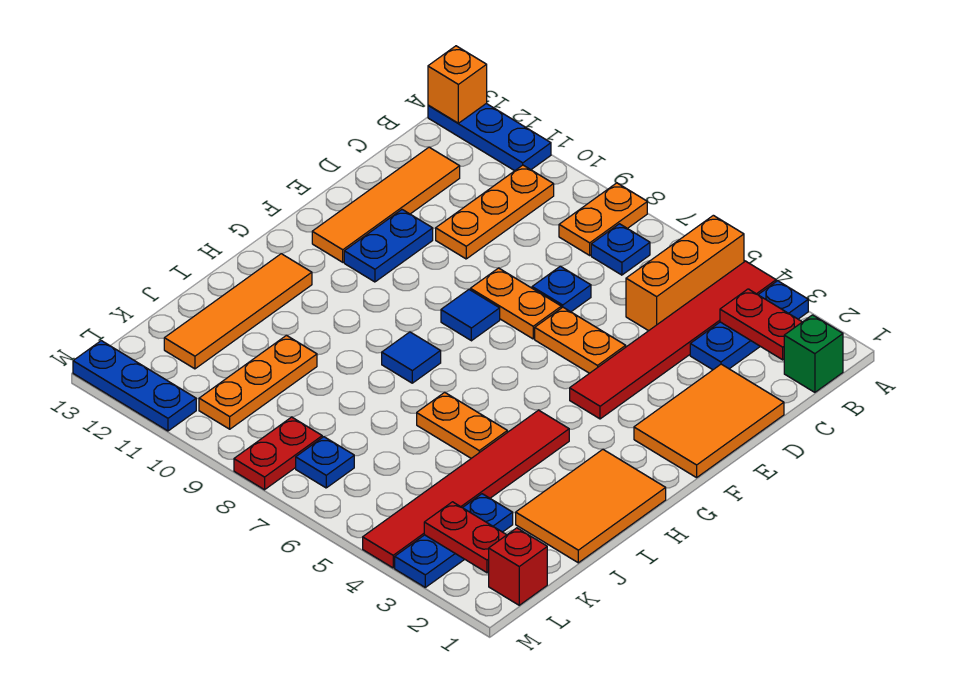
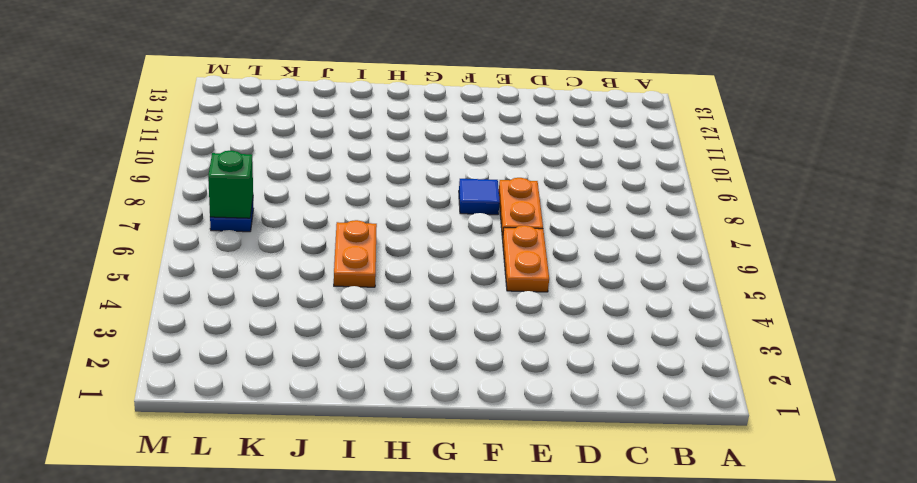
green brick L7 level 2 -> green brick B1 level 1
none -> blue plate A3:C3 level 1
none -> red tile A4:F4 level 1
none -> orange brick A5:C5 level 1

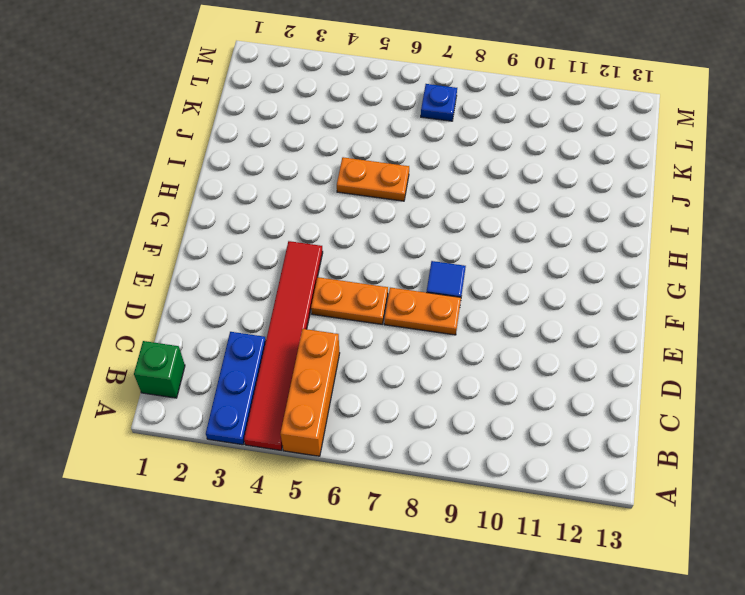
none -> orange plate A8:B8 level 1
none -> blue plate A11:A13 level 1
none -> blue plate B7 level 1

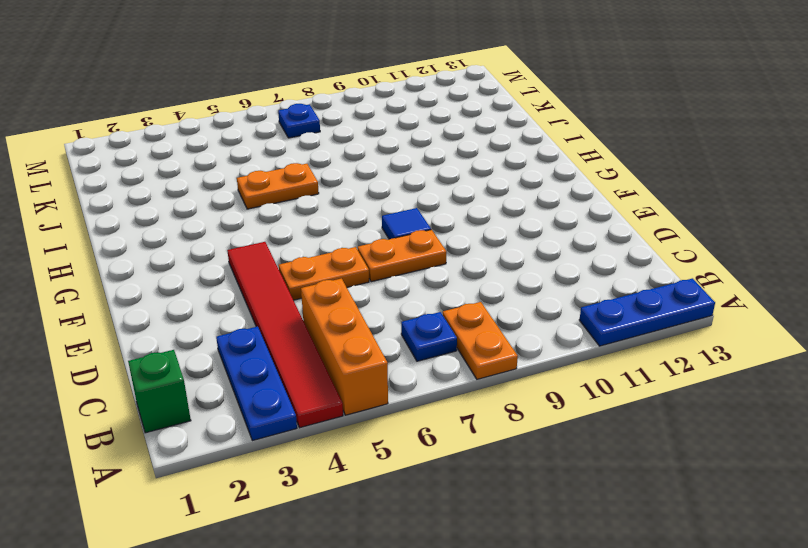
none -> orange plate B10:D10 level 1
none -> orange tile C12:F12 level 1
none -> orange tile D1:F2 level 1

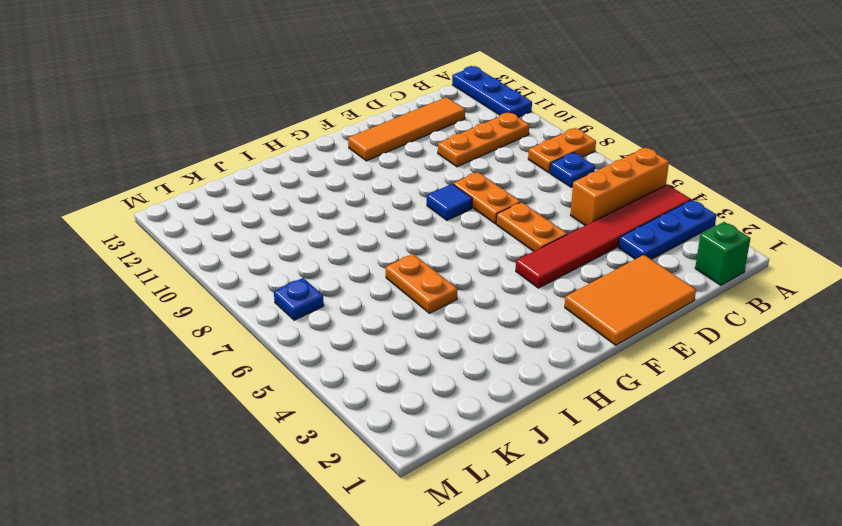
none -> blue plate D7 level 1
none -> blue plate E11:F11 level 1
none -> orange tile H1:J2 level 1

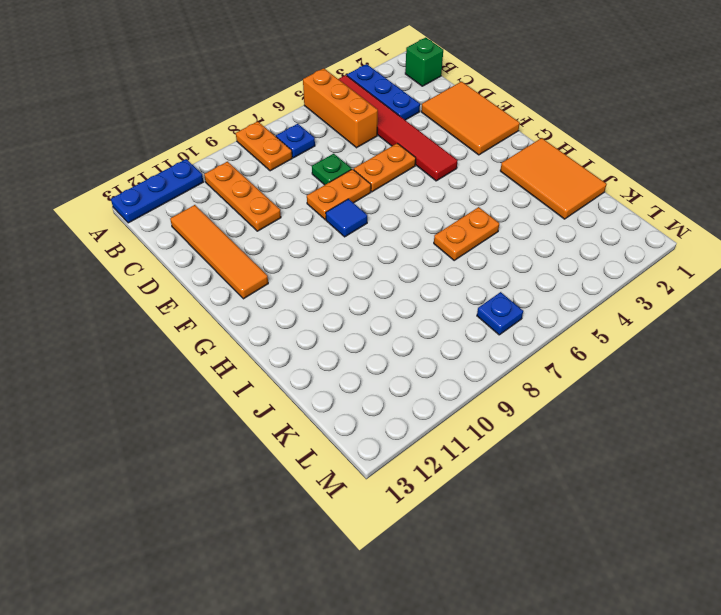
green plate D7 level 1 -> blue plate D7 level 1
none -> blue plate E11:F11 level 1
none -> red tile H4:M4 level 1
none -> blue tile H8 level 1

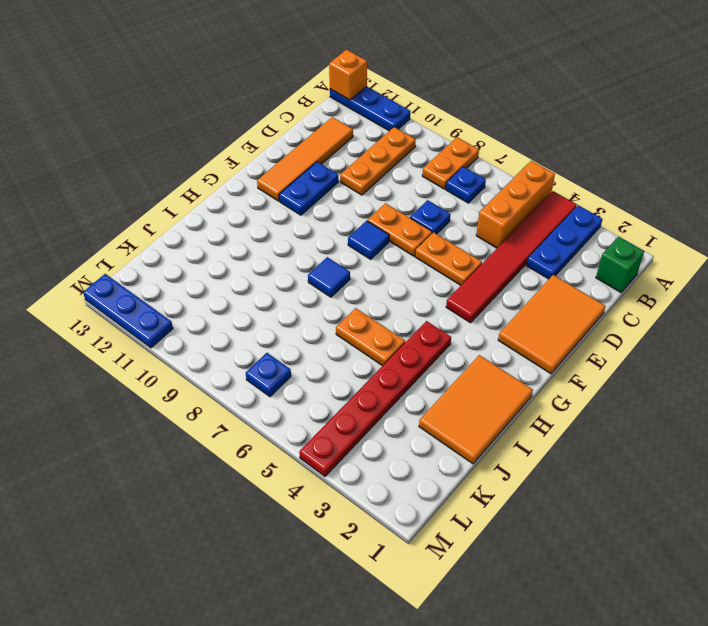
red plate H4:M4 level 1 -> red tile H4:M4 level 1
none -> orange tile H12:K12 level 1
none -> orange plate J10:L10 level 1
none -> blue plate K3:M3 level 1

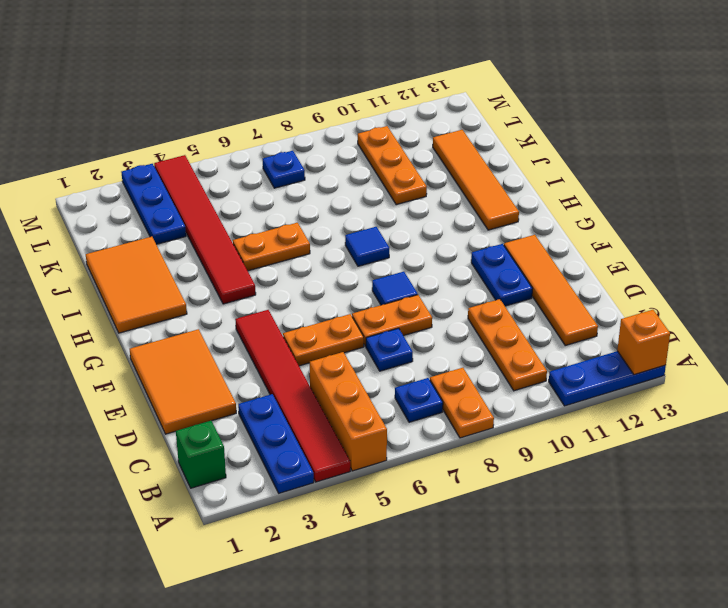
none -> red brick L1 level 1
none -> red plate L8:M8 level 1
none -> blue plate M11:M13 level 1

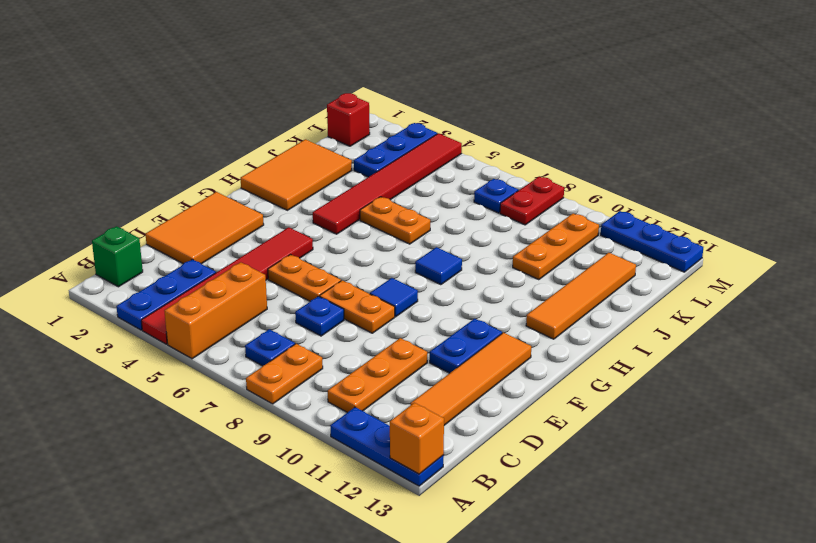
none -> red plate B2:B3 level 2
none -> red plate L2:L3 level 2

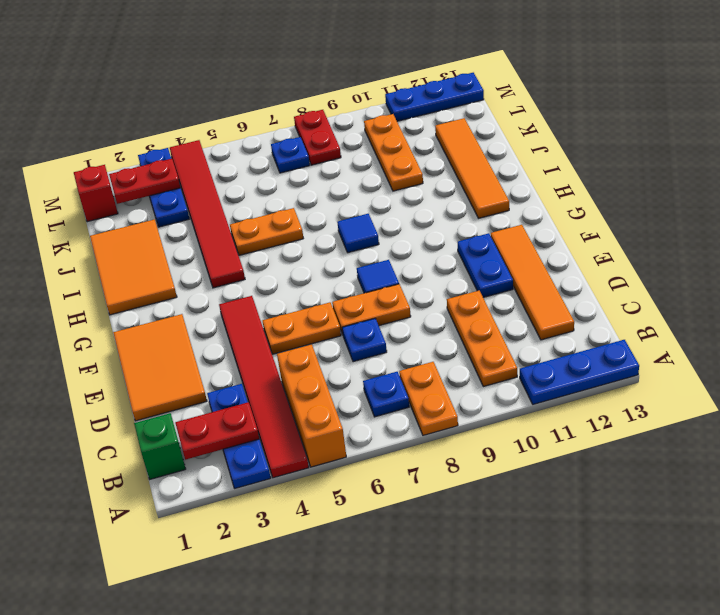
none -> orange brick A13 level 2

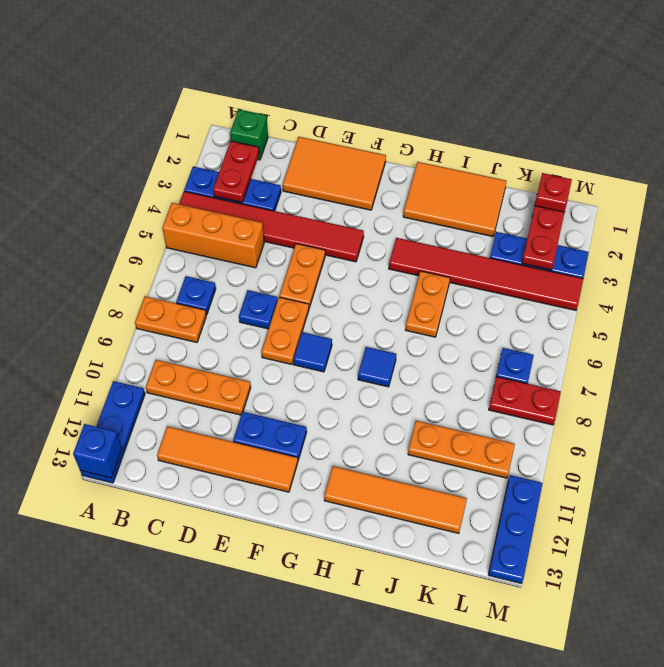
blue brick A13 level 2 -> orange brick A13 level 2

